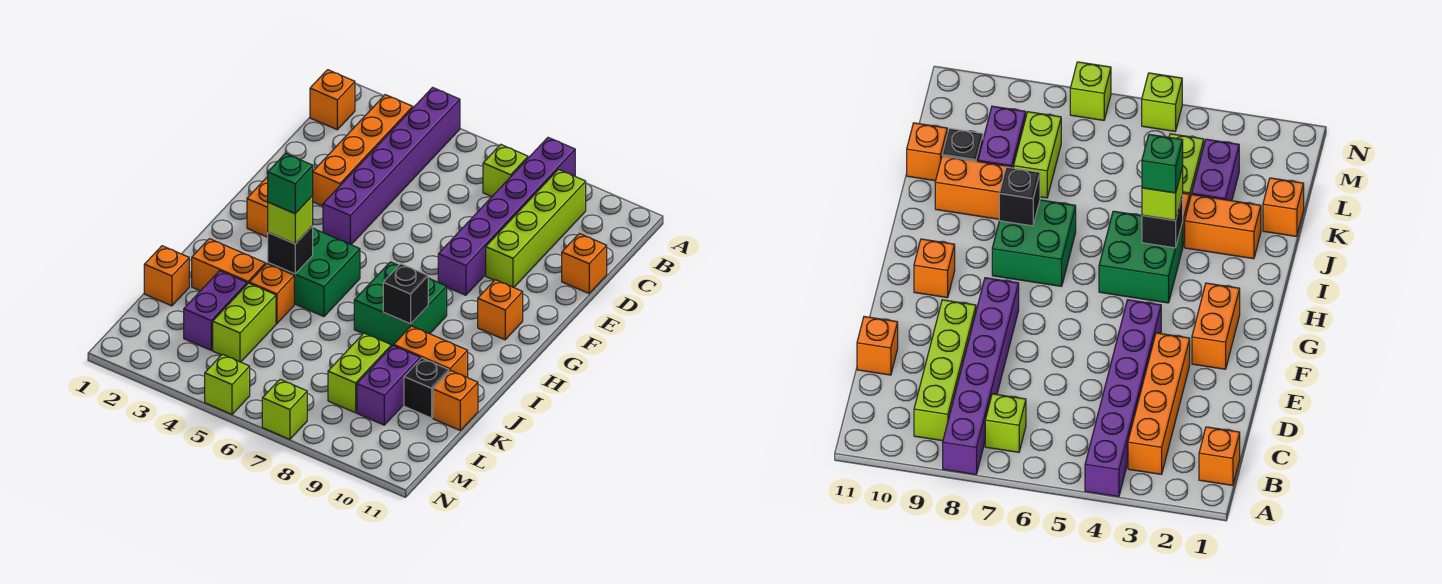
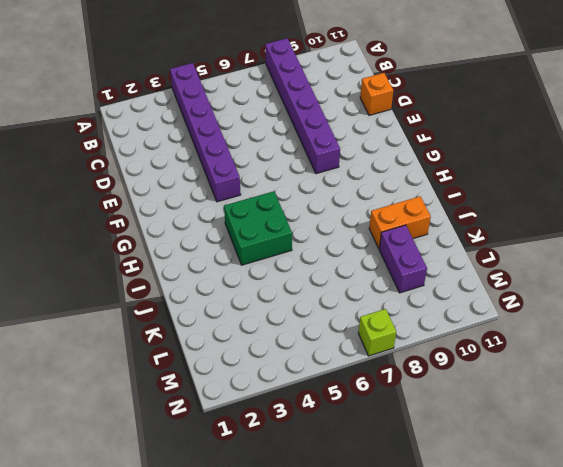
none -> orange brick B1 level 1
none -> orange brick B3:E3 level 1
none -> lime brick B7 level 1

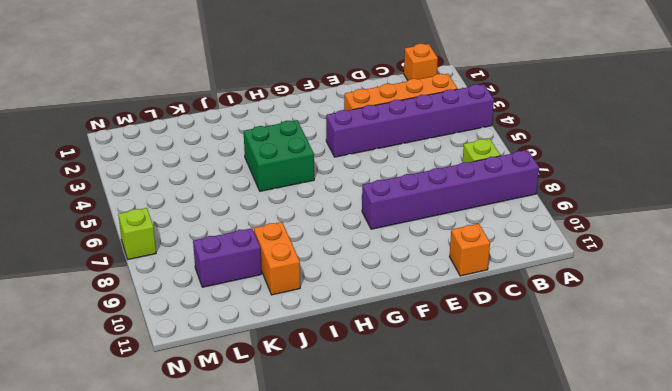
none -> lime brick B9:E9 level 1
none -> orange brick F2:G2 level 1
none -> orange brick G10 level 1

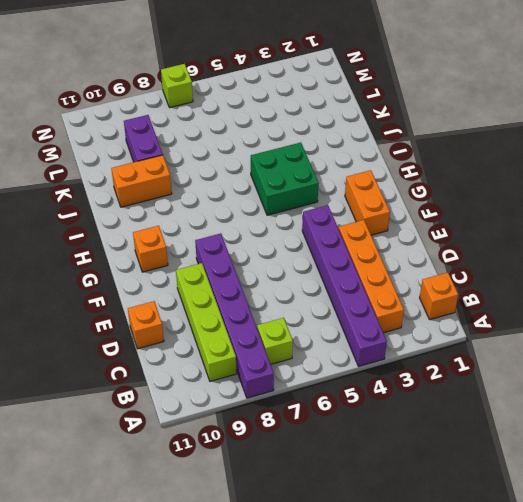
none -> green brick H7:I8 level 1
none -> orange brick J2:J3 level 1
none -> orange brick J4 level 1

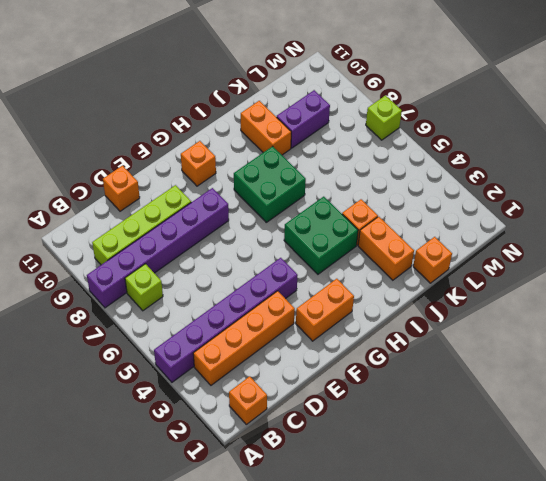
none -> purple brick K3:L3 level 1
none -> lime brick K4:L4 level 1
none -> lime brick K8:L8 level 1

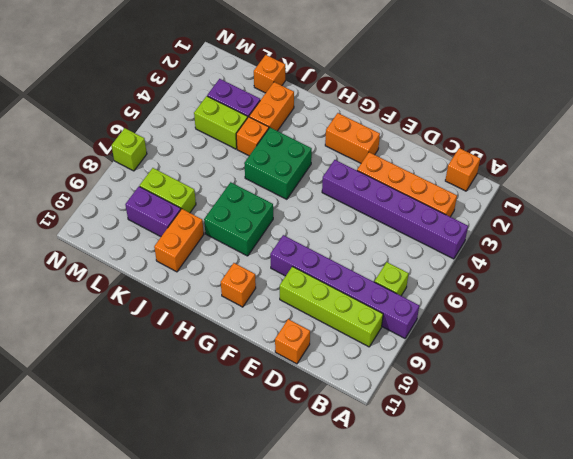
none -> black brick K10 level 1
none -> orange brick K11 level 1
none -> lime brick N5 level 1

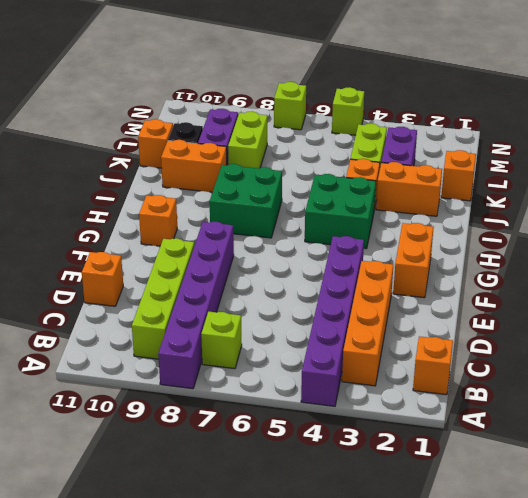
none -> black brick I4 level 2
none -> black brick I8 level 2
none -> lime brick I4 level 3

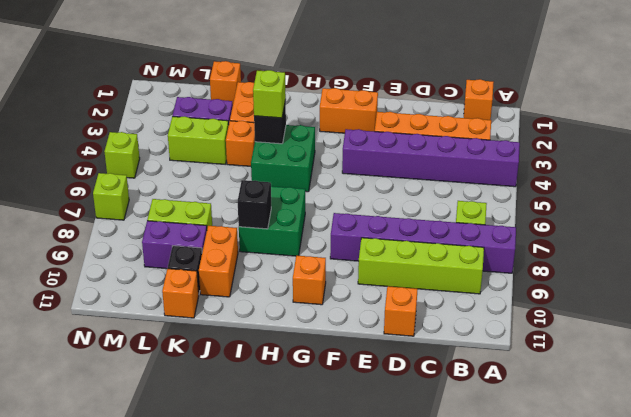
none -> green brick I4 level 4

